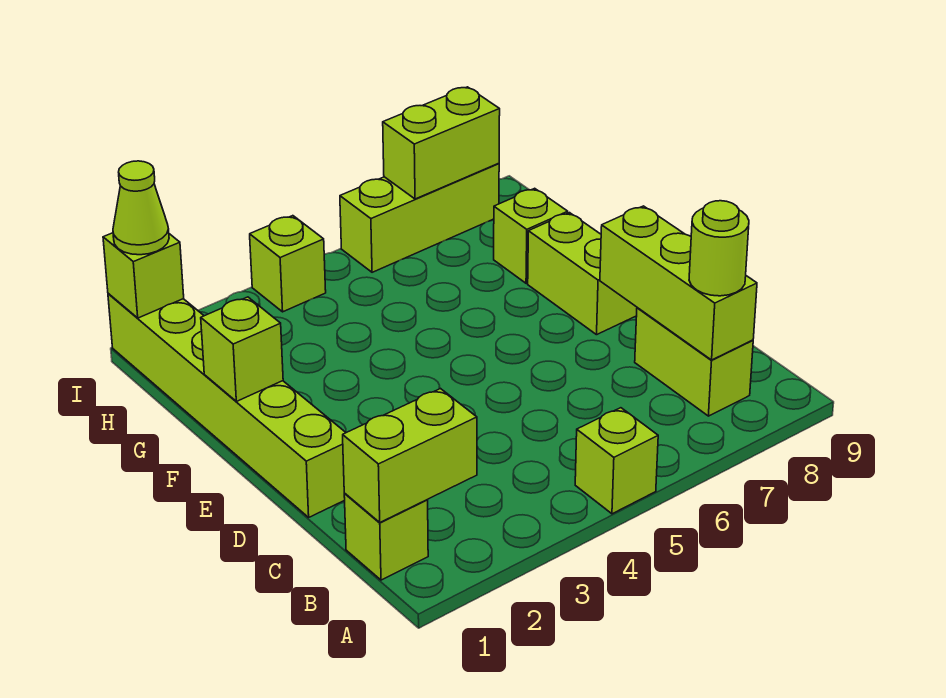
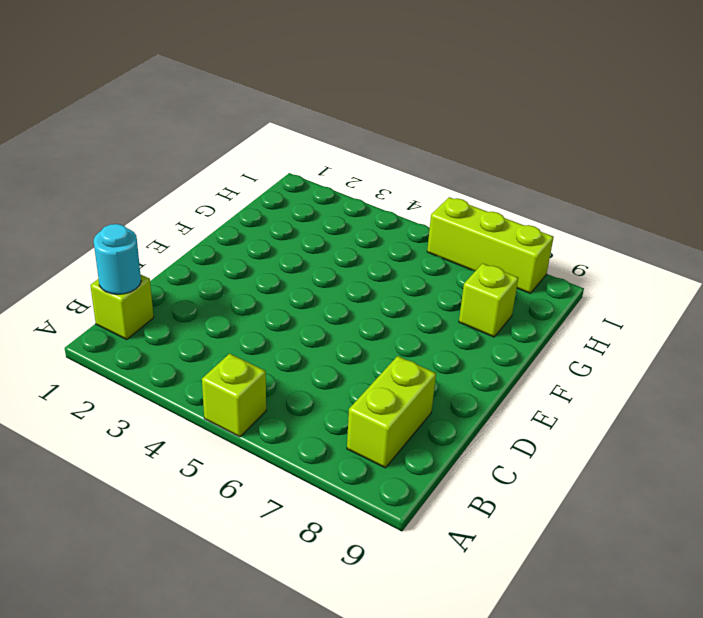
cyan round brick B1 level 2 -> lime brick B1:B2 level 2
none -> lime brick D1:I1 level 1
none -> lime brick E8:F8 level 1
none -> lime brick I4 level 1

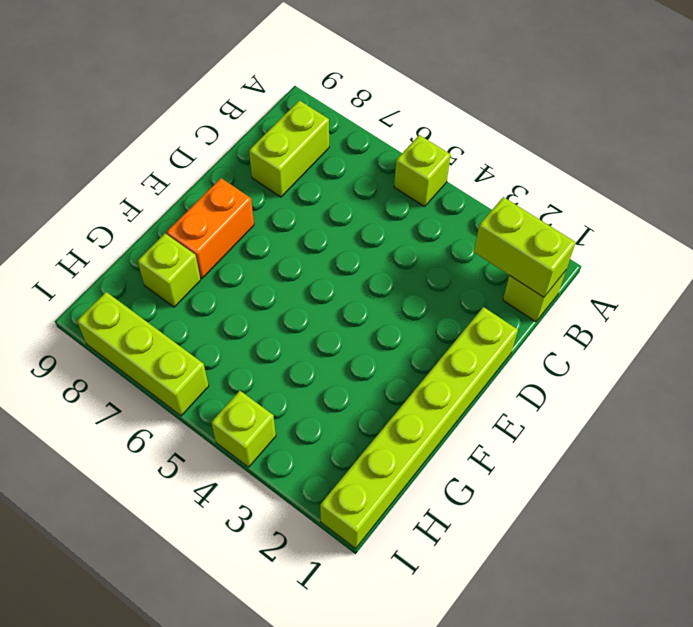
orange brick E8:F8 level 1 -> lime brick E8:F8 level 1
none -> lime brick B8:D8 level 2
none -> lime brick F1 level 2
none -> lime brick I1 level 2

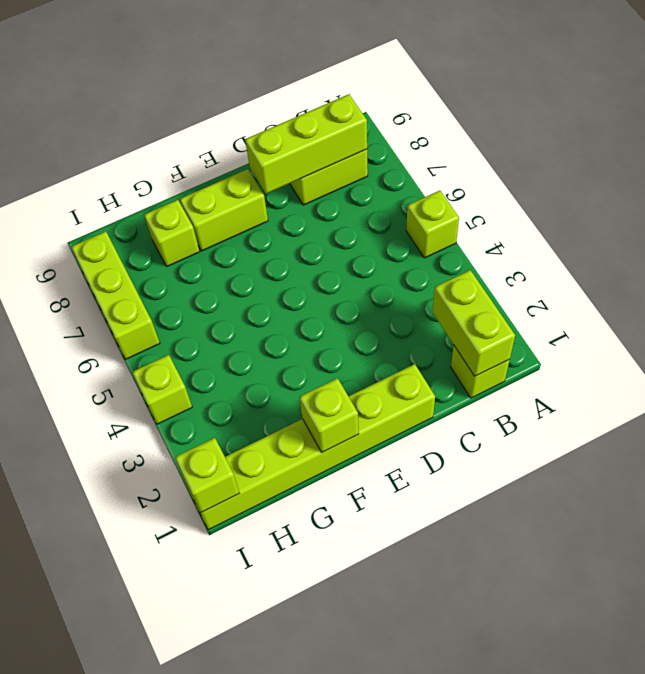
none -> lime brick I7:I8 level 2
none -> lime round brick B8 level 3
none -> lime cone I1 level 3

